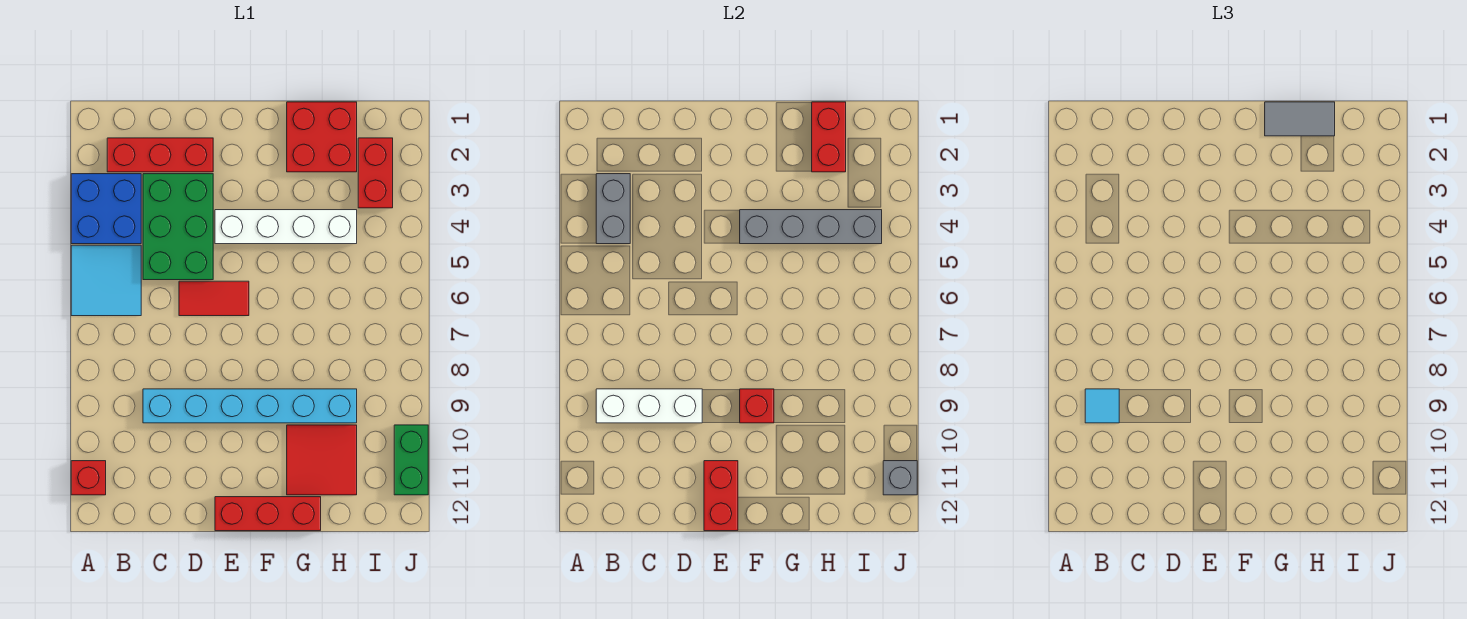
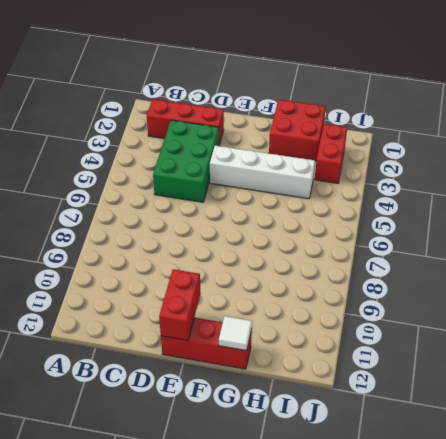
white tile G12 level 2 -> none
none -> blue brick A3:B4 level 1
none -> cyan tile A5:B6 level 1
none -> red brick A11 level 1

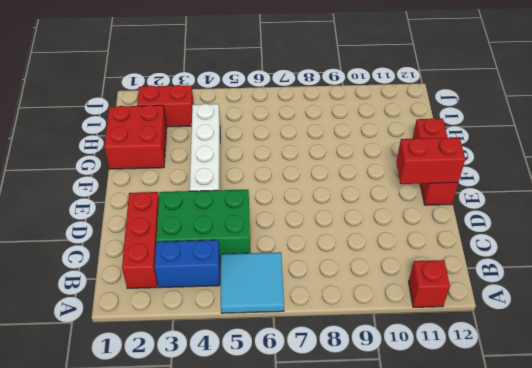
blue brick B3:B4 level 1 -> blue brick A3:B4 level 1
none -> cyan brick C9:H9 level 1
none -> red tile D6:E6 level 1
none -> red tile G10:H11 level 1

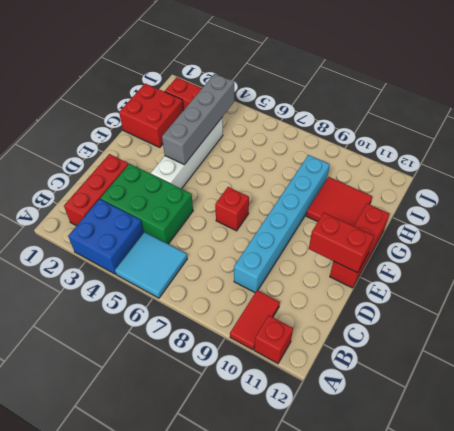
red tile A10:B10 level 1 -> red tile D6:E6 level 1
red brick E7 level 1 -> red brick F9 level 2
none -> green brick J10:J11 level 1
none -> grey brick B3:B4 level 2
none -> white brick B9:D9 level 2

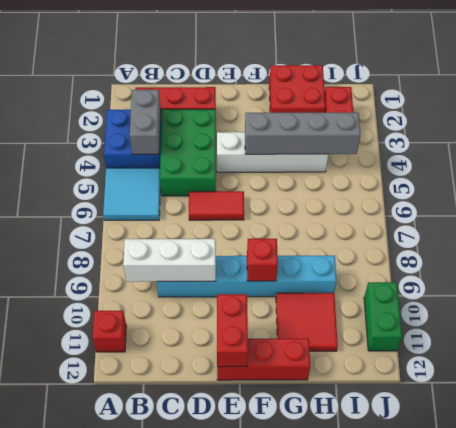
none -> red brick H1:H2 level 2
none -> grey brick J11 level 2
none -> cyan tile B9 level 3

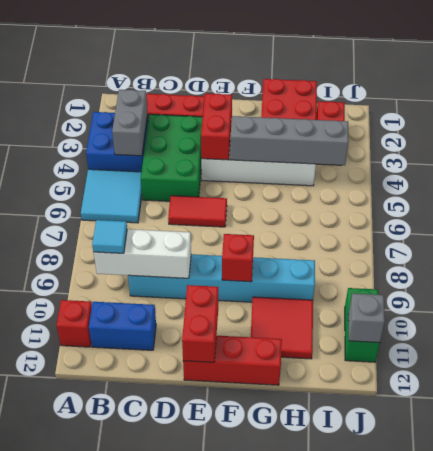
blue brick B11:C11 level 1 -> none
red brick E3:E4 level 2 -> red brick H1:H2 level 2
none -> grey tile G1:H1 level 3

